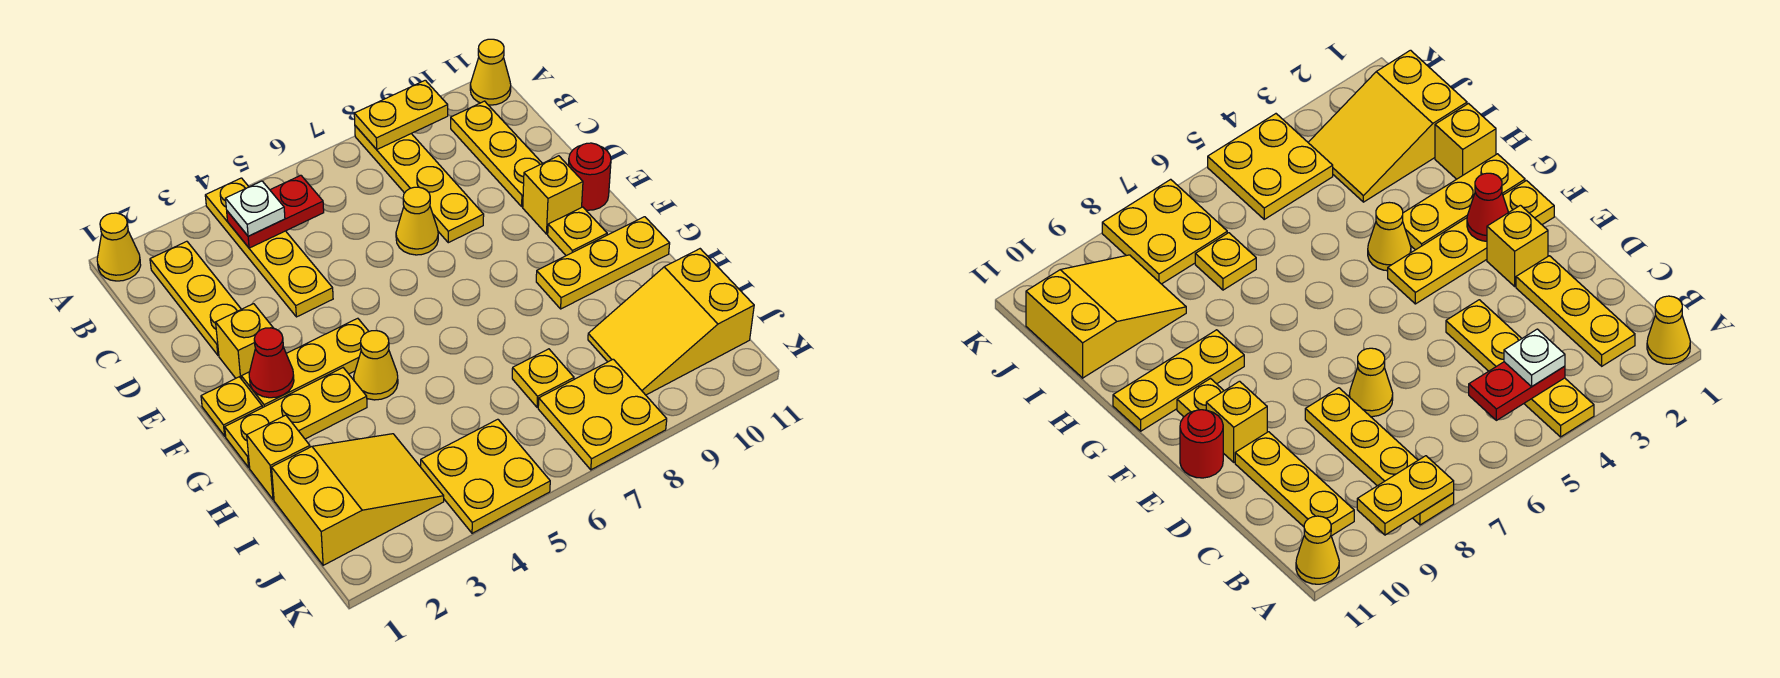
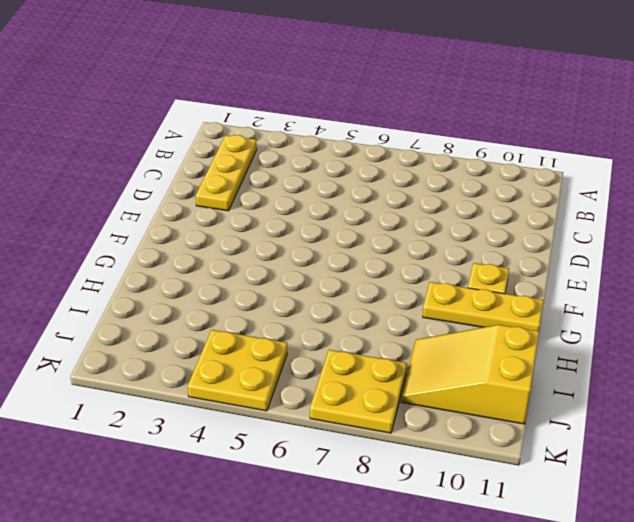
none -> yellow cone A1 level 1
none -> yellow plate A4:D4 level 1
none -> yellow plate A8:D8 level 1

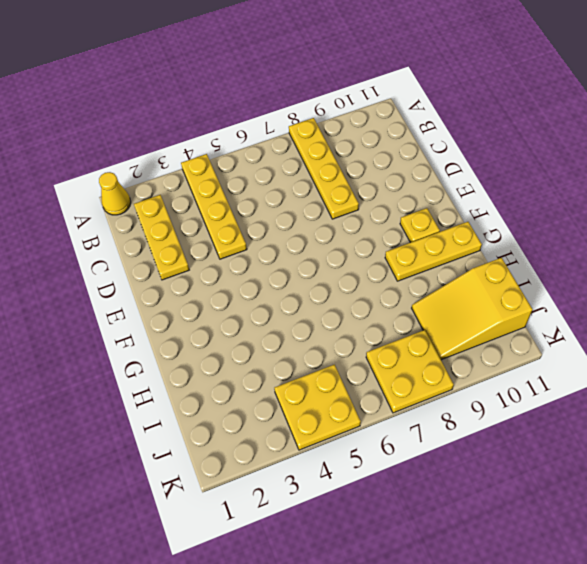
none -> yellow cone A11 level 1
none -> yellow plate B10:D10 level 1
none -> yellow cone D7 level 1

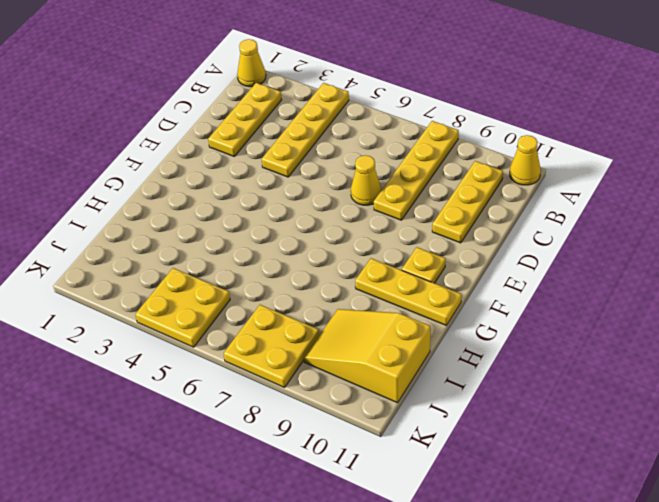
none -> yellow brick E2 level 1
none -> yellow brick E10 level 1
none -> red round brick E11 level 1

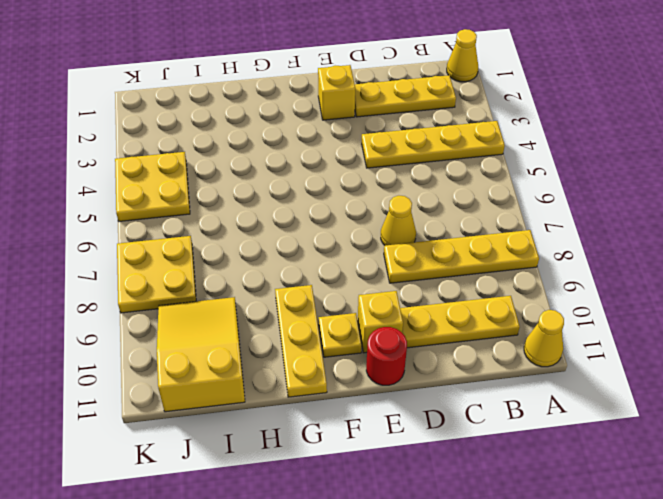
none -> yellow plate F1 level 1
none -> yellow plate F2:F4 level 1
none -> yellow plate G1:G3 level 1

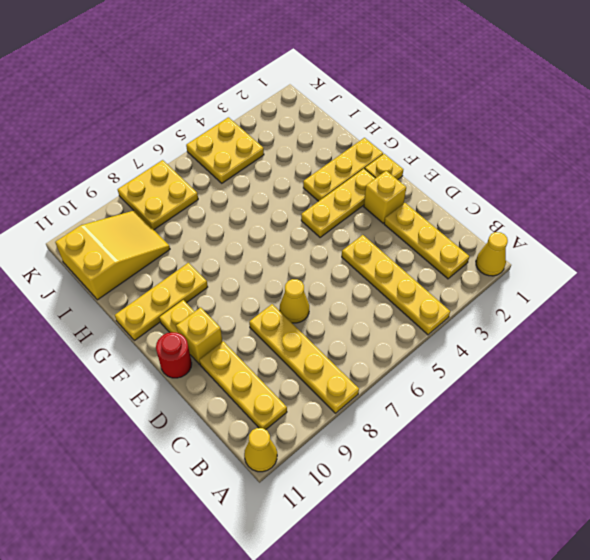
none -> yellow cone G4 level 1
none -> yellow brick H1 level 1
none -> yellow slope I1:J3 level 1 top 1

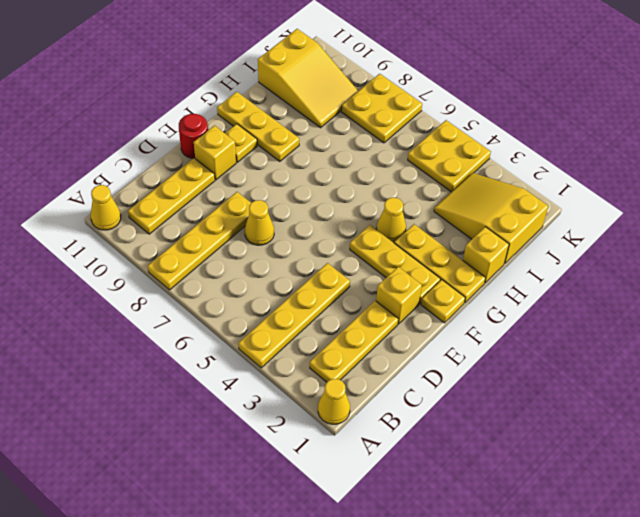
none -> yellow plate I7 level 1
none -> yellow plate A8:A9 level 2
none -> red plate B4:B5 level 2

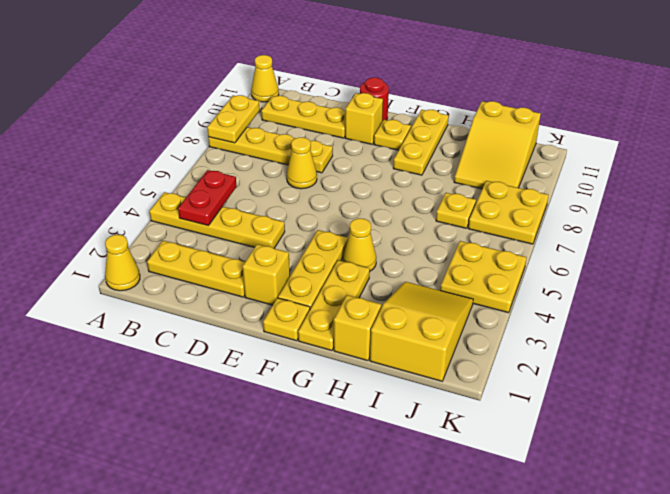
none -> red cone F2 level 2
none -> white plate B4 level 3

